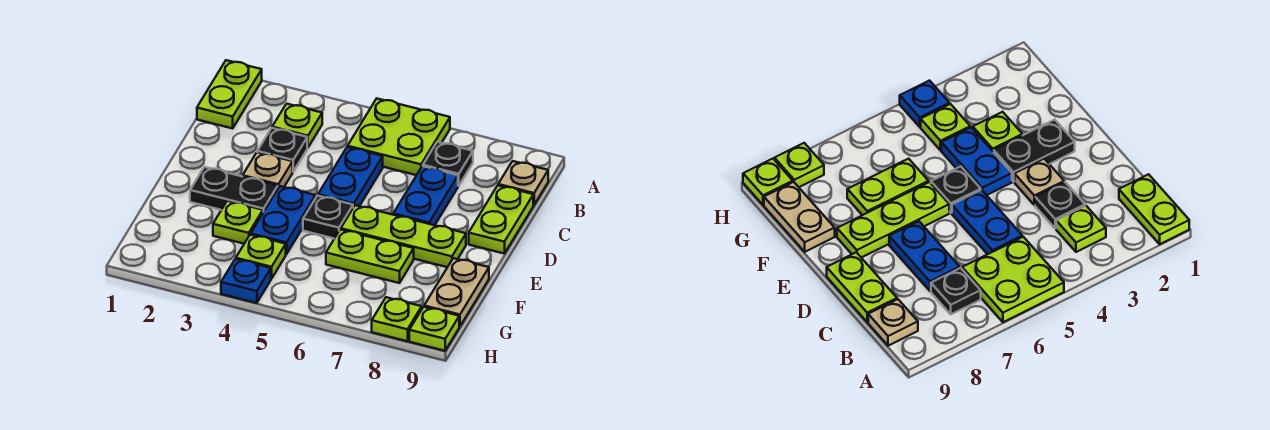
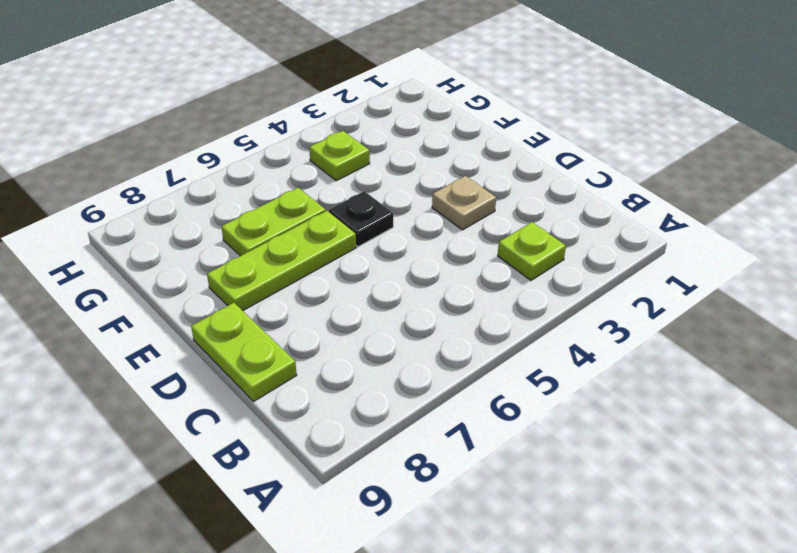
none -> lime plate A1:B1 level 1
none -> lime plate A5:B6 level 1
none -> black plate B7 level 1

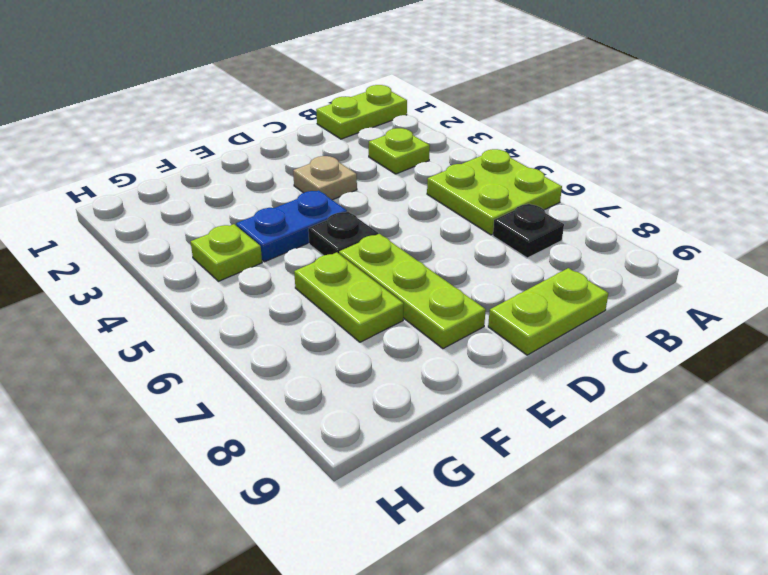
none -> tan plate B9 level 1
none -> black plate C3 level 1
none -> blue plate C5:D5 level 1

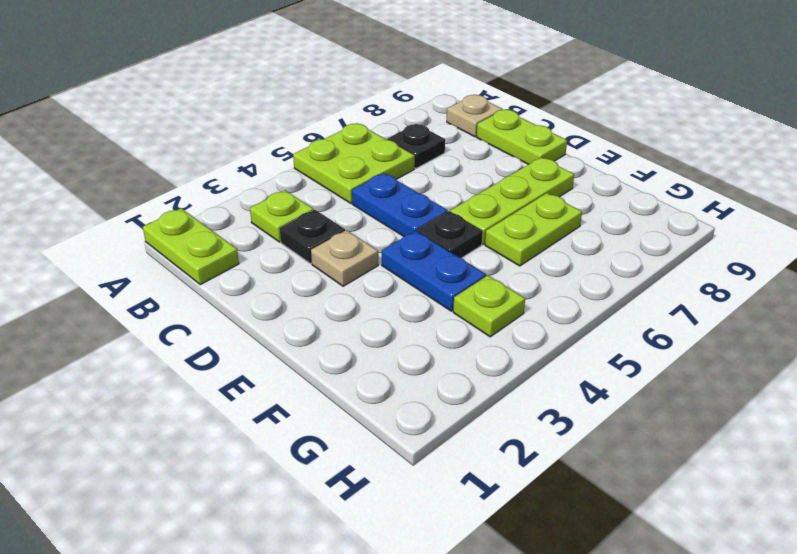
none -> blue plate C7:D7 level 1
none -> black plate E2:E3 level 1
none -> lime plate F3 level 1

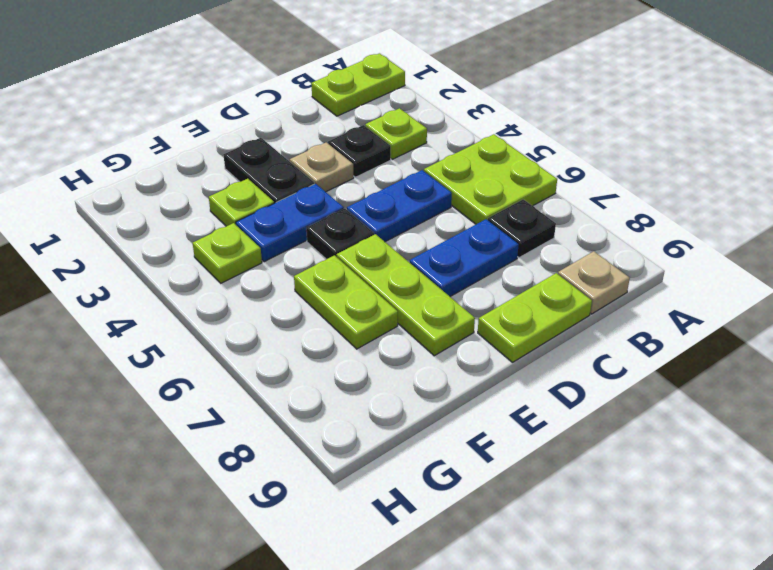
none -> tan plate F9:G9 level 1
none -> blue plate H4 level 1
none -> lime plate H8 level 1

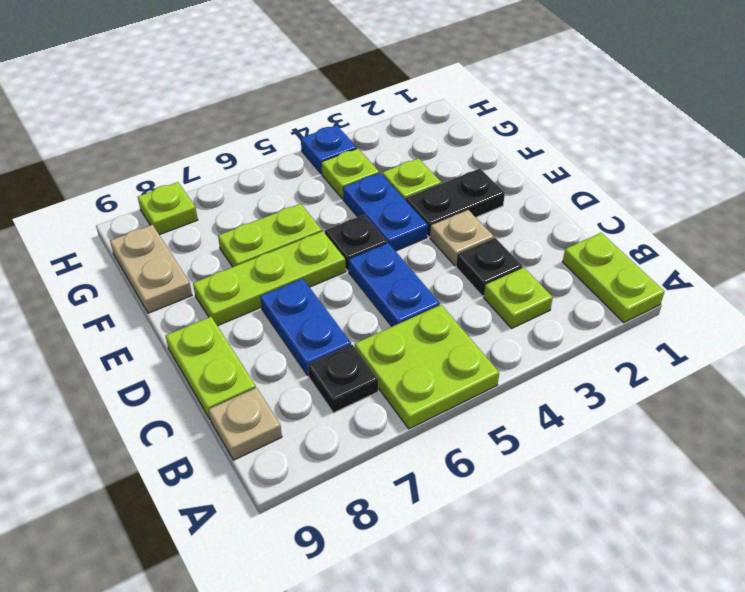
none -> lime plate H9 level 1

